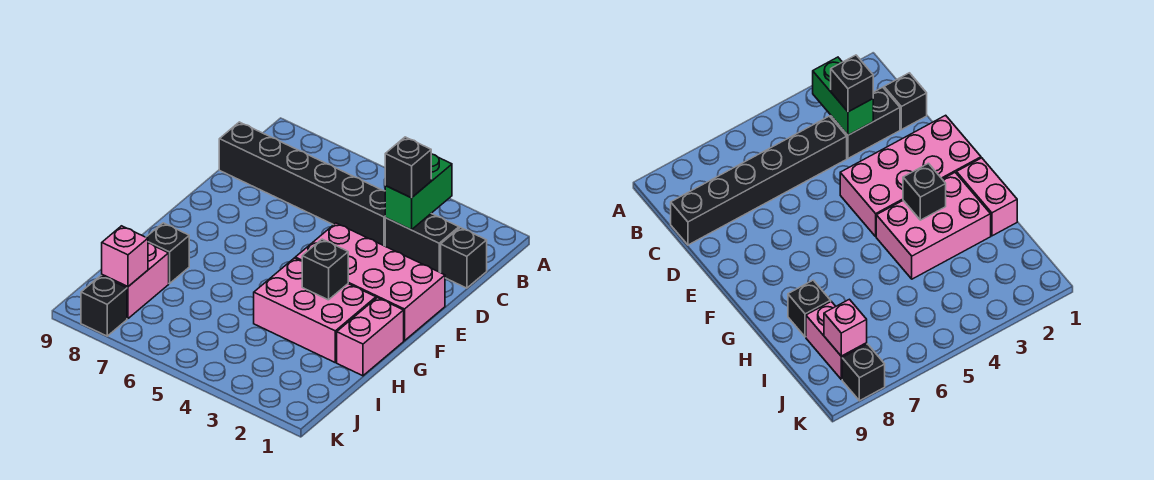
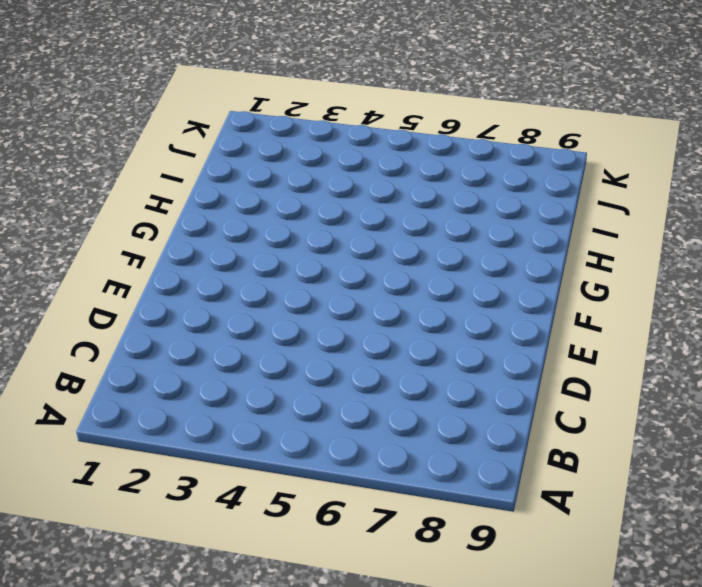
none -> black brick C1 level 1
none -> black brick C2:C3 level 1
none -> black brick C4:C9 level 1

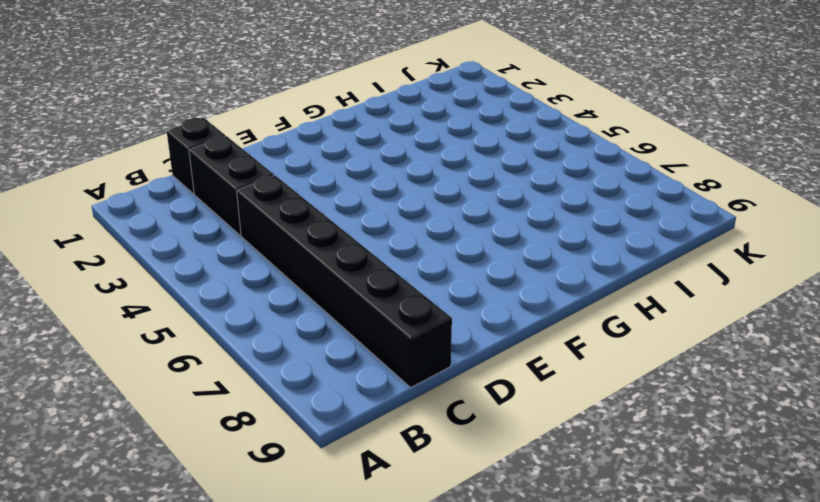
none -> pink brick E1:F4 level 1
none -> pink brick G1:H1 level 1
none -> pink brick G2:H4 level 1

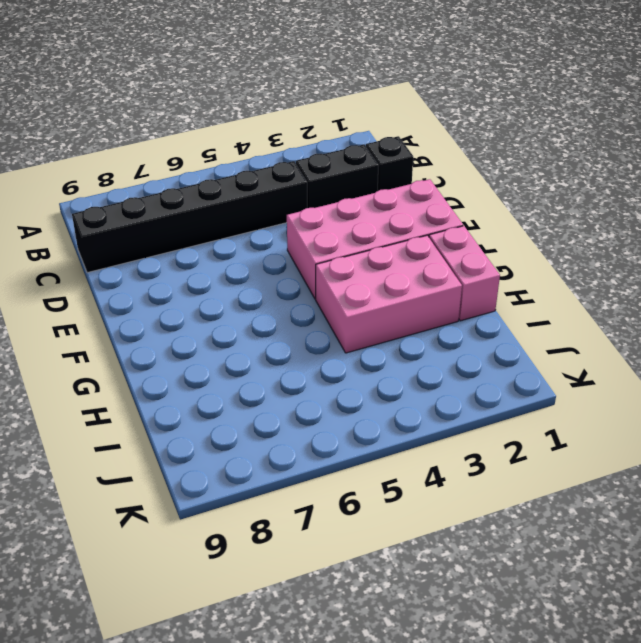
none -> black brick H8 level 1
none -> pink brick I8:J8 level 1
none -> black brick K8 level 1

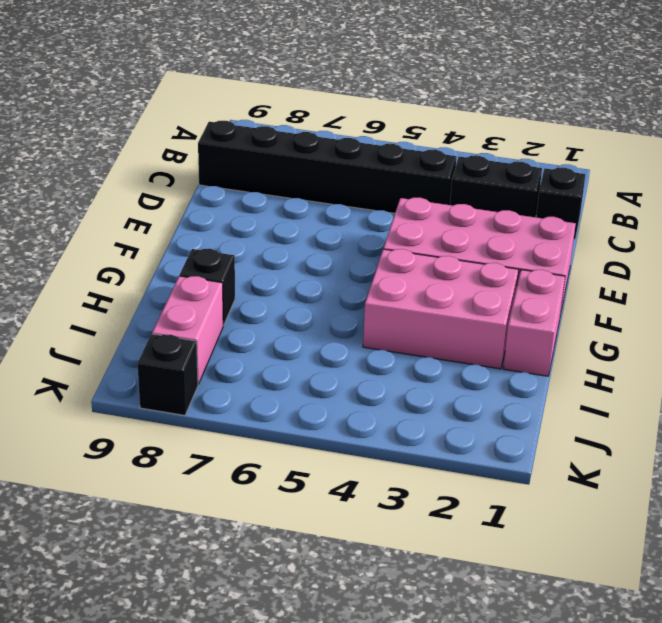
none -> green brick B3:C3 level 2
none -> black brick G3 level 2
none -> pink brick J8 level 2

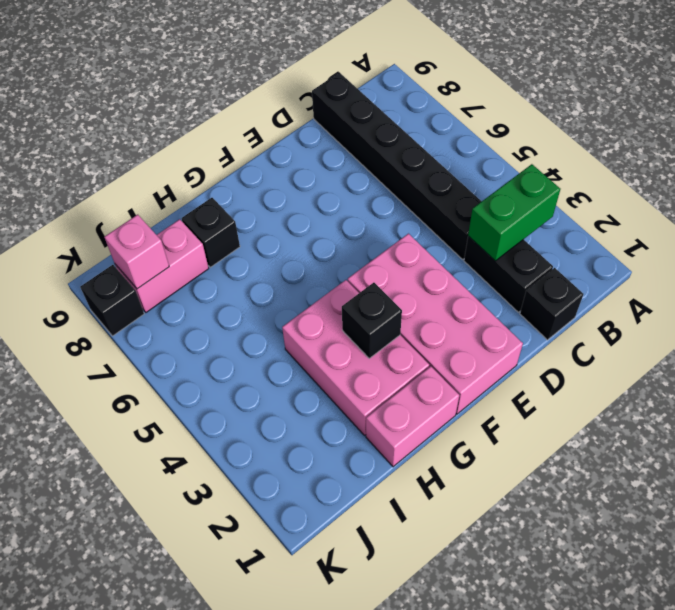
none -> black brick C3 level 3

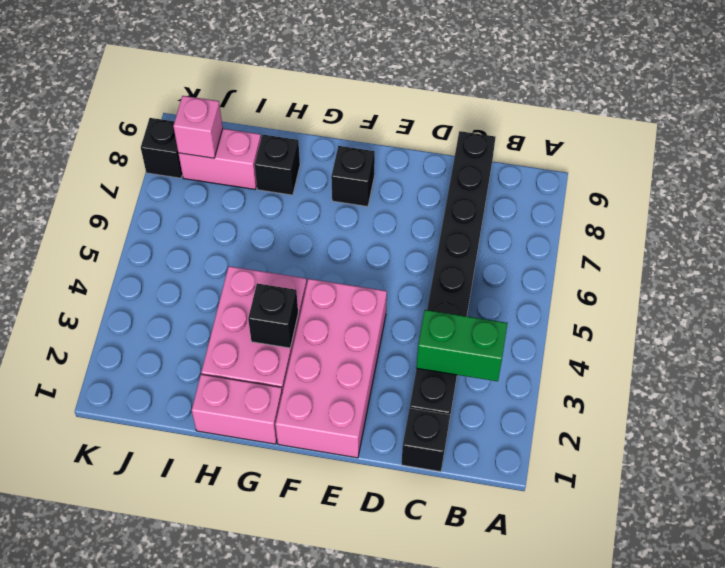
black brick F8 level 1 -> black brick C3 level 3

